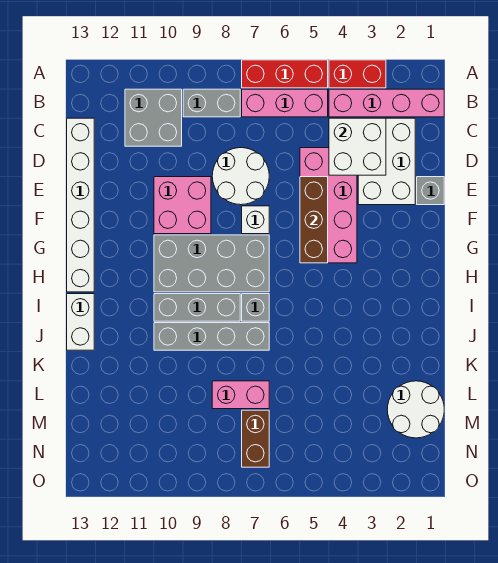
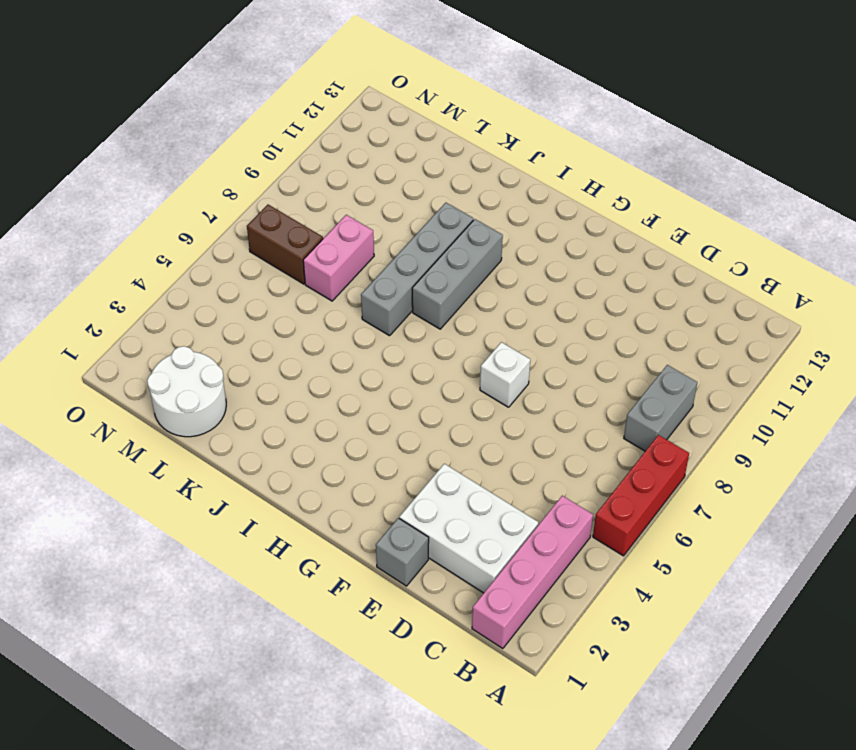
none -> red brick A3:A4 level 1
none -> pink brick B5:B7 level 1
none -> grey brick B10:C11 level 1

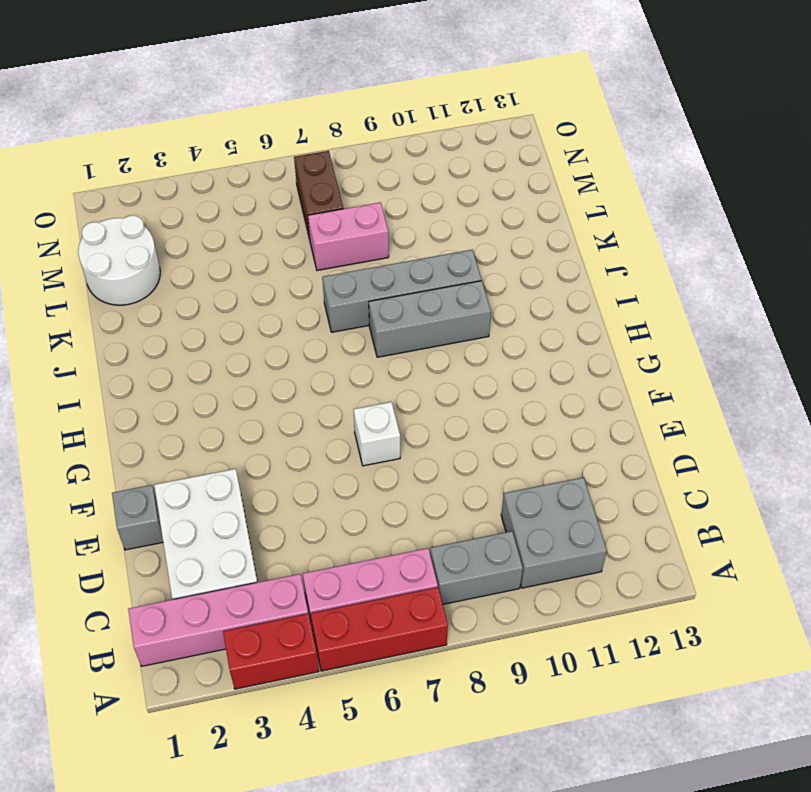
none -> white brick C13:H13 level 1
none -> pink brick D4:G5 level 1
none -> white round brick D7:E8 level 1

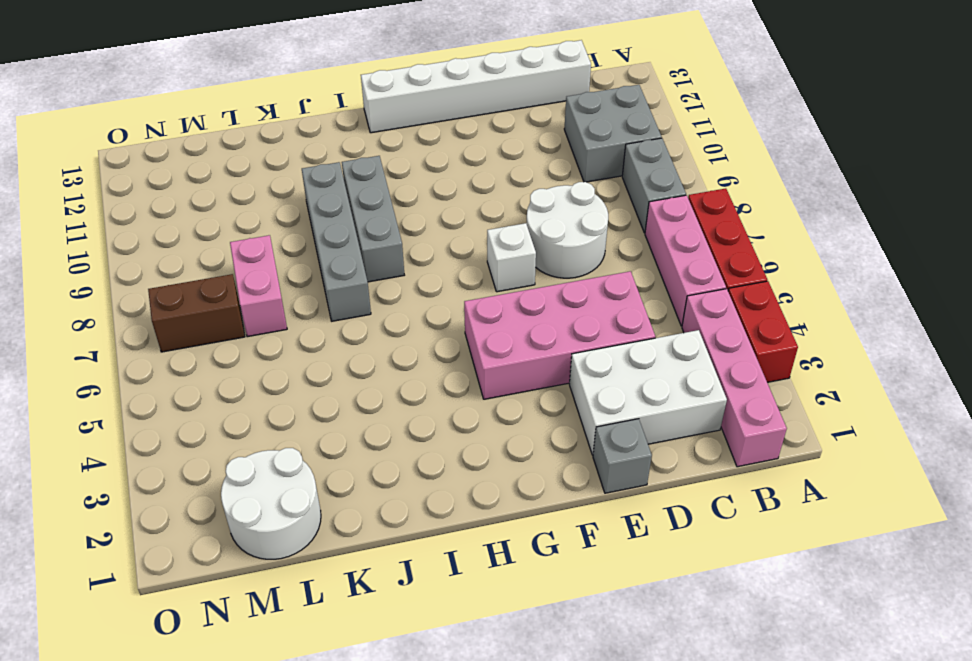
none -> pink brick E9:F10 level 1
none -> grey brick G7:H10 level 1
none -> grey brick I7 level 1

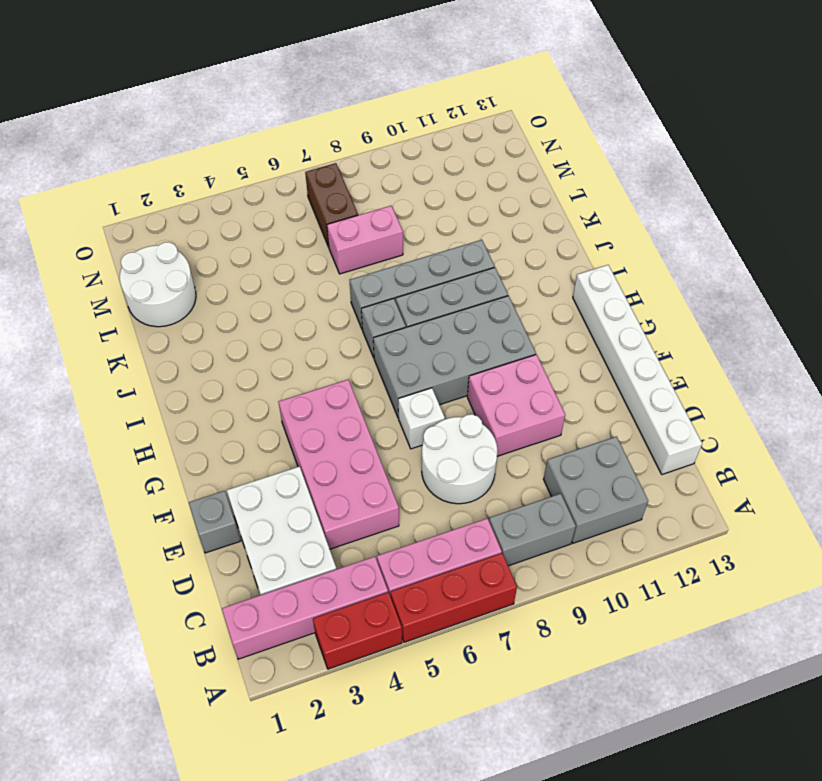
none -> white brick I13:J13 level 1
none -> white brick C3:D4 level 2
none -> brown brick E5:G5 level 2

